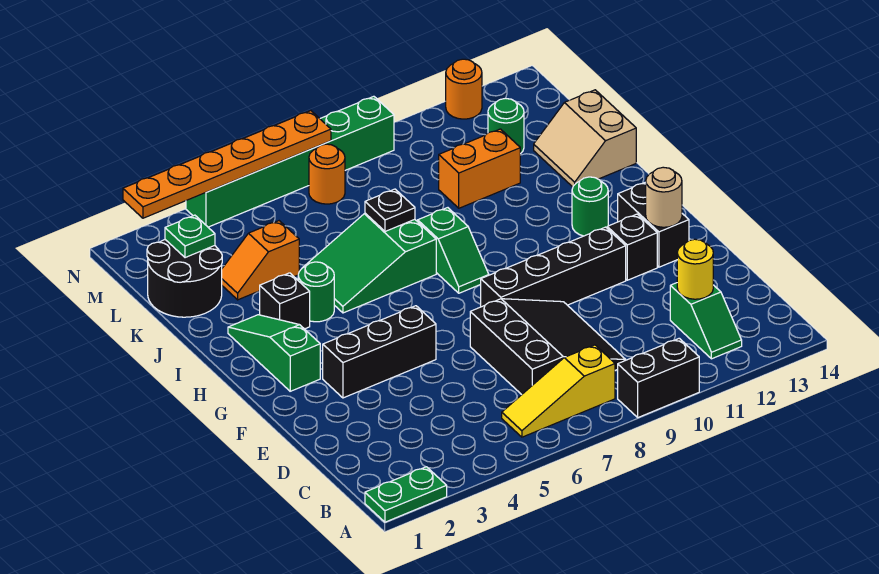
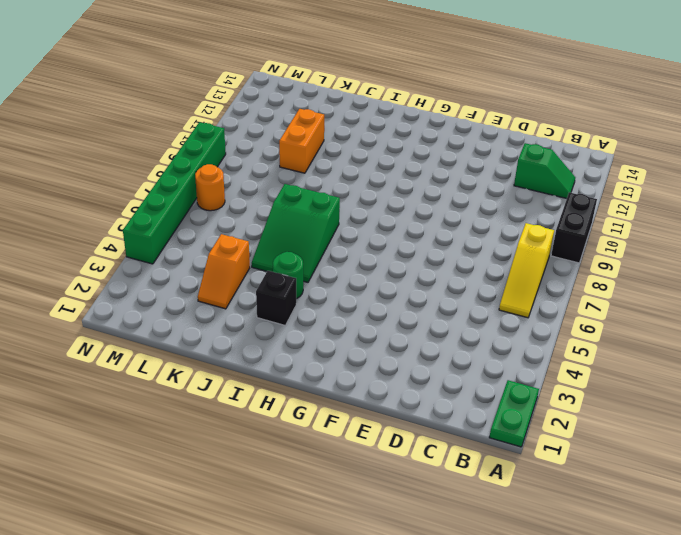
none -> black slope C7:E9 level 1 top 7
none -> black brick F3:F5 level 1
none -> black brick F8:F11 level 1

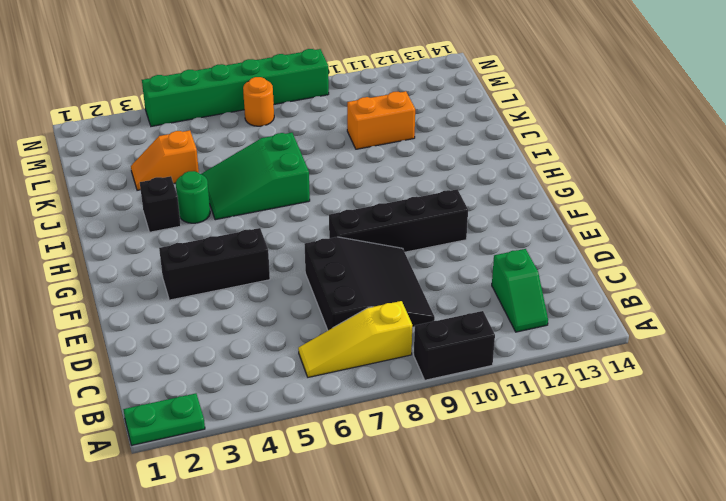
none -> black brick F12 level 1
none -> black brick F13:G13 level 1
none -> green slope G2:I2 level 1 top G

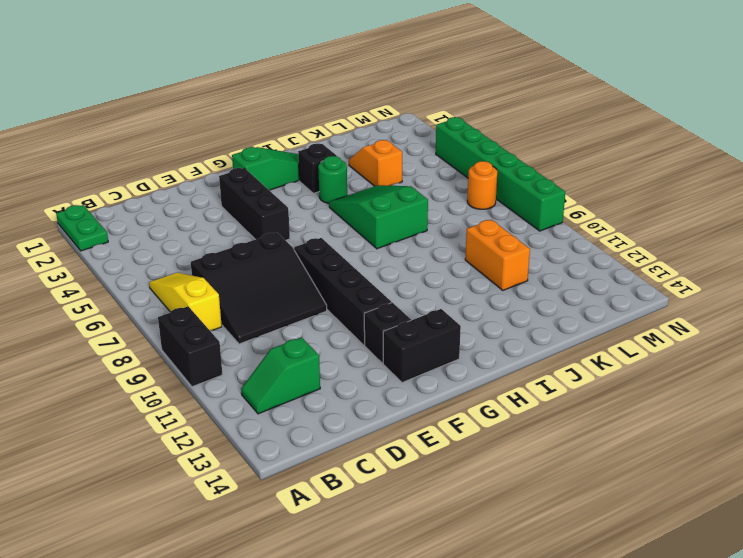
none -> green slope H8:I8 level 1 top I
none -> green round brick H12 level 1
none -> tan slope J13:K14 level 1 top 14

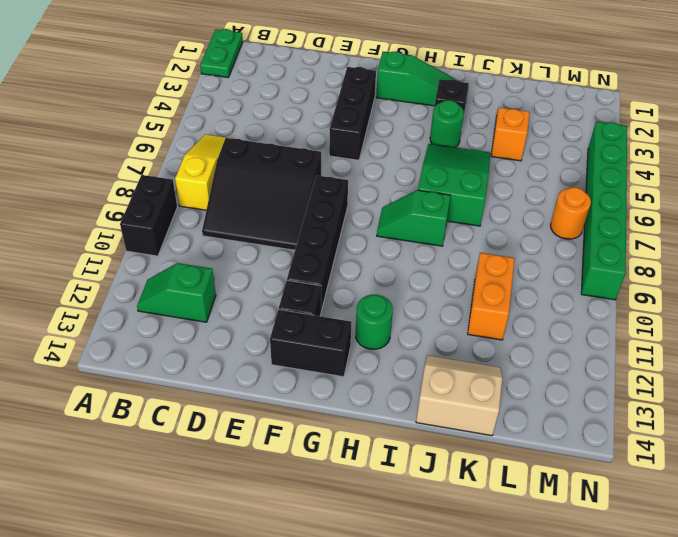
none -> black round brick K1:L2 level 1
none -> green round brick L12 level 1
none -> orange round brick N12 level 1

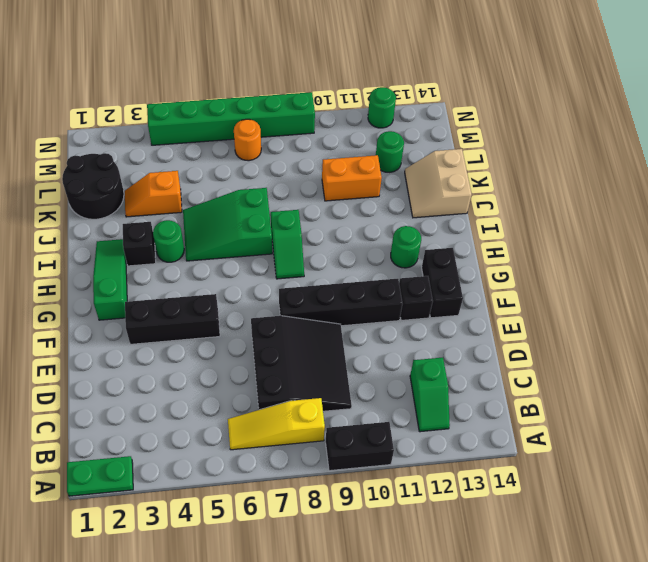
green round brick N12 level 1 -> orange round brick N12 level 1
none -> yellow round brick C12 level 2
none -> tan round brick F13 level 2
none -> black plate J7 level 2

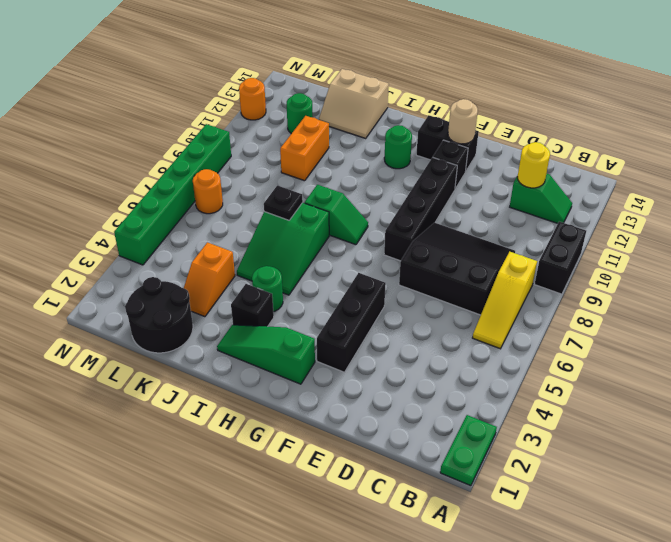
none -> green plate L2 level 2
none -> orange plate N2:N7 level 2

